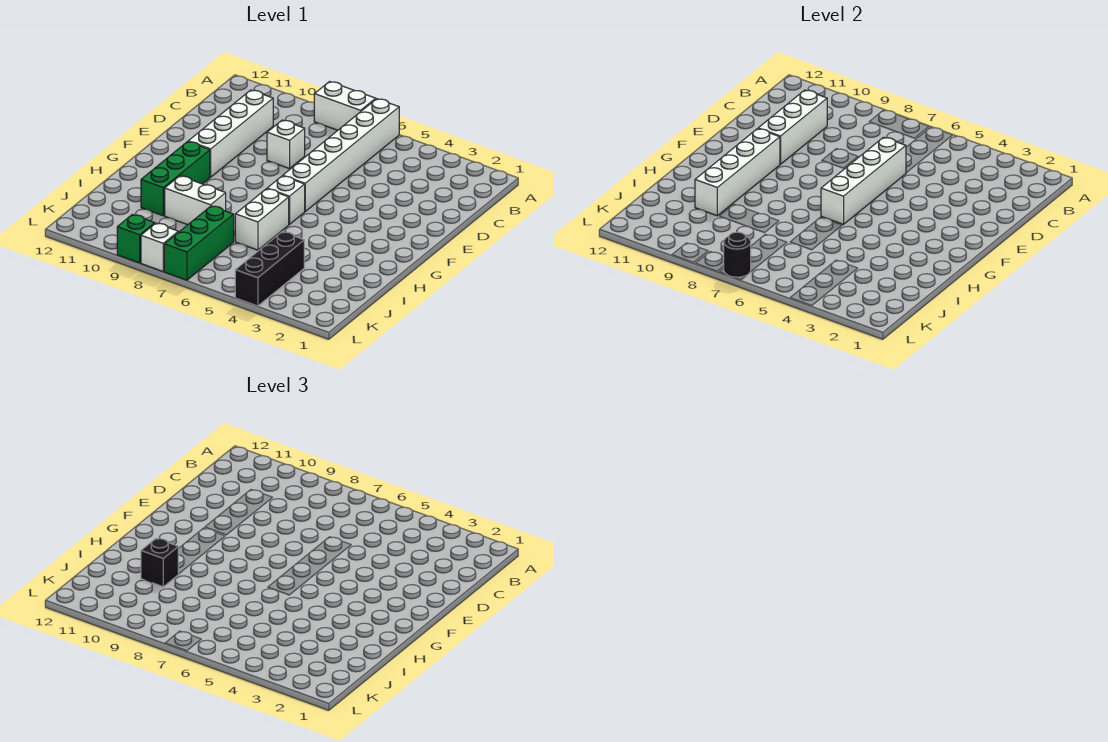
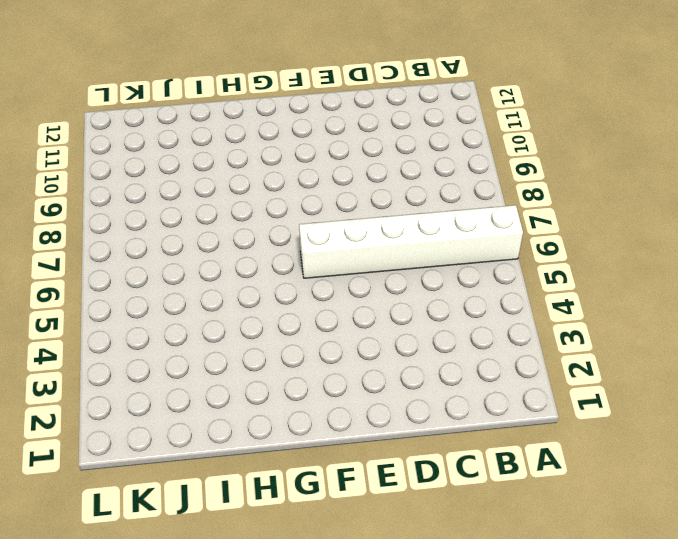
none -> white brick A7:A8 level 1
none -> white brick C10:F10 level 1
none -> white brick D8 level 1

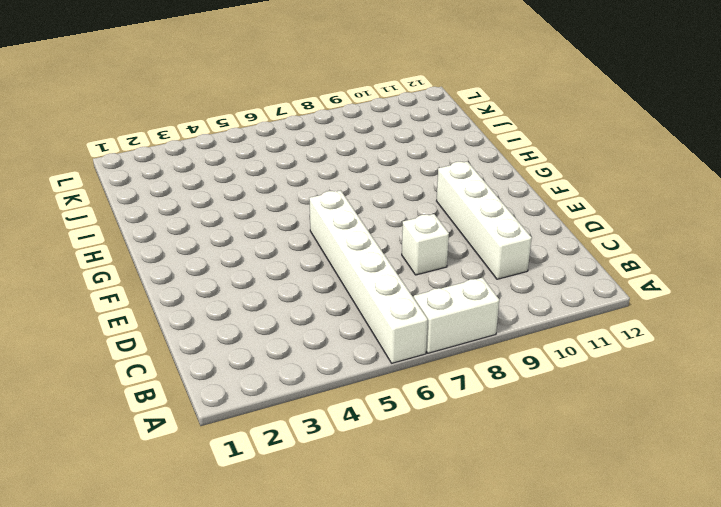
none -> white brick G6 level 1
none -> green brick G10:I10 level 1
none -> white brick H6:I6 level 1

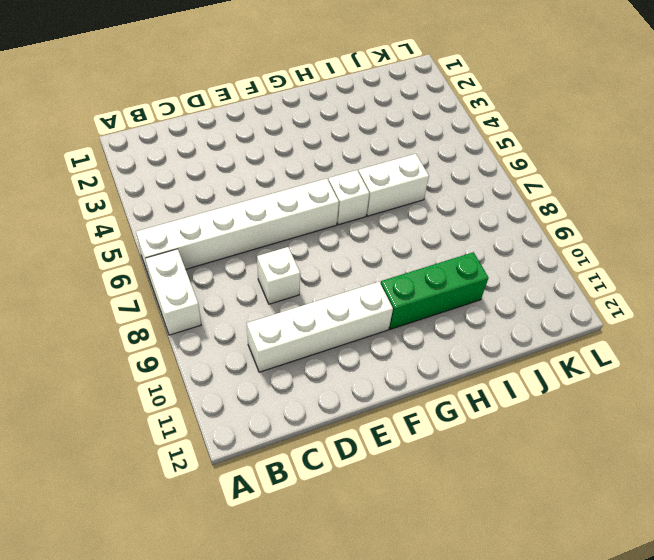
none -> white brick I8:I9 level 1
none -> black brick J4:L4 level 1
none -> green brick J7:L7 level 1

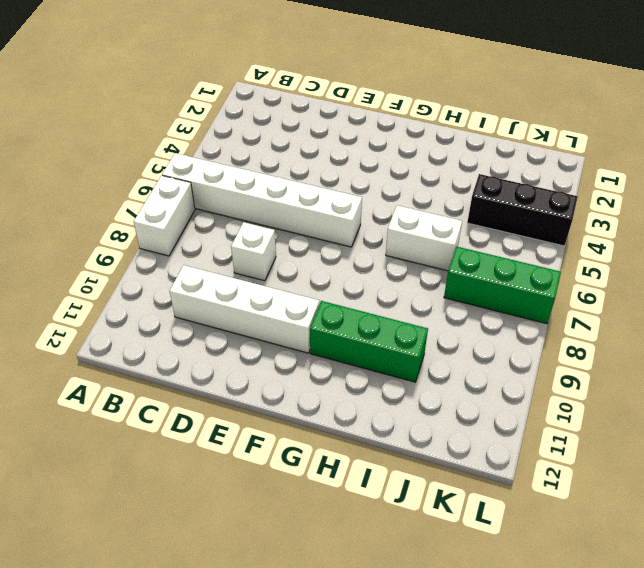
none -> white brick G6 level 1
none -> white brick I8:I9 level 1
none -> white brick L8 level 1

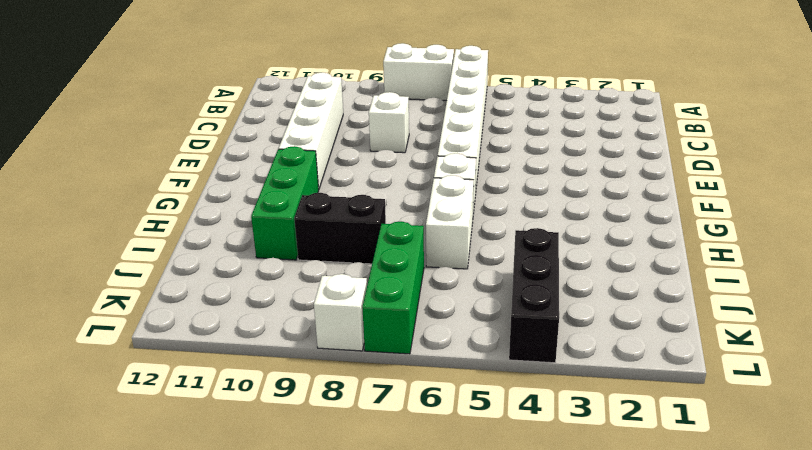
black brick I8:I9 level 1 -> white brick I8:I9 level 1
none -> green brick L9 level 1
none -> white brick C10:E10 level 2
none -> white brick D6:G6 level 2

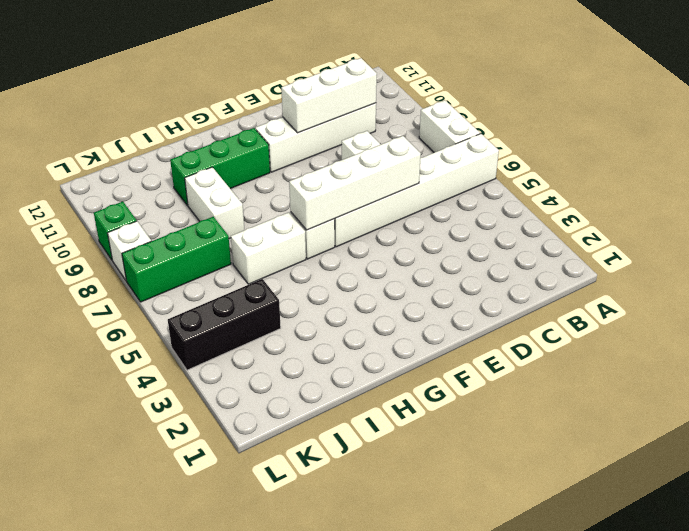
none -> white brick F10:I10 level 2
none -> black round brick L7 level 2
none -> black brick I10 level 3

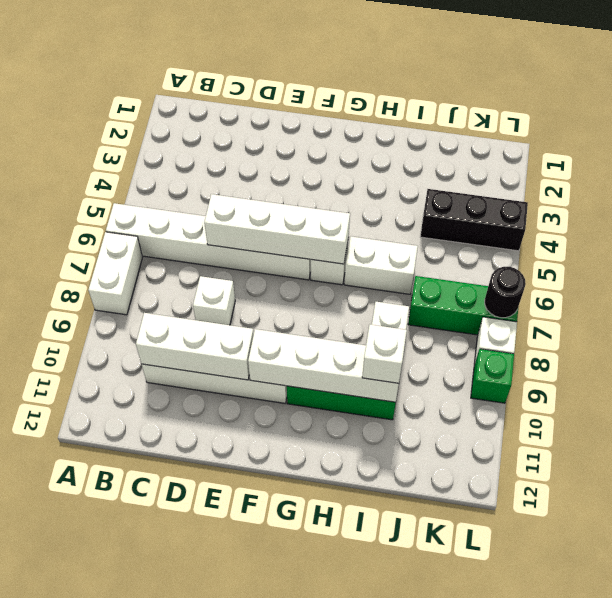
white brick I10 level 3 -> black brick I10 level 3

